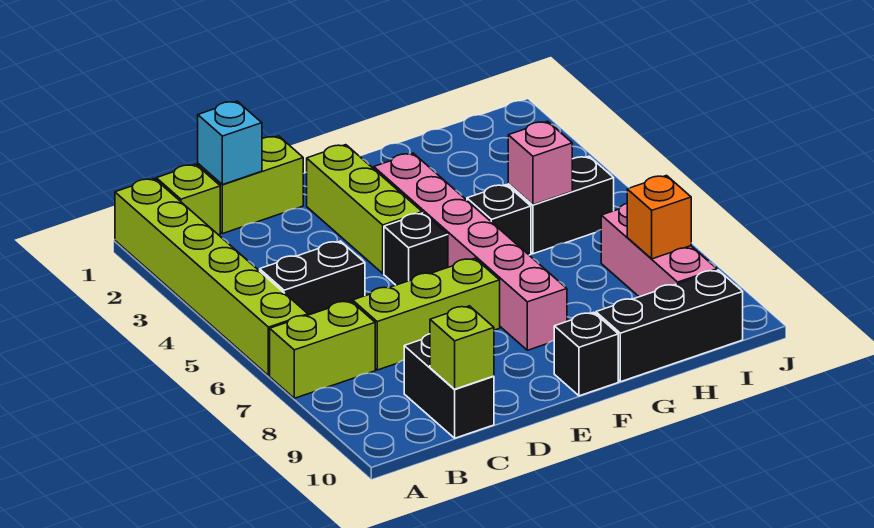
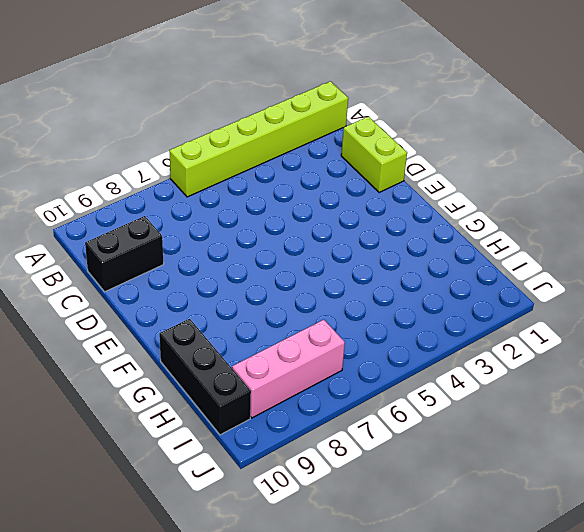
none -> lime brick A7:B7 level 1
none -> lime brick B1 level 1
none -> black brick B5:C5 level 1

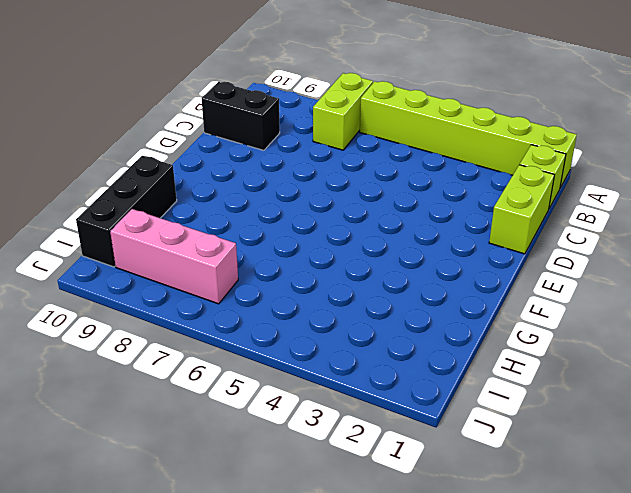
none -> black brick B5:C5 level 1
none -> lime brick C7:E7 level 1
none -> lime brick E2:E4 level 1

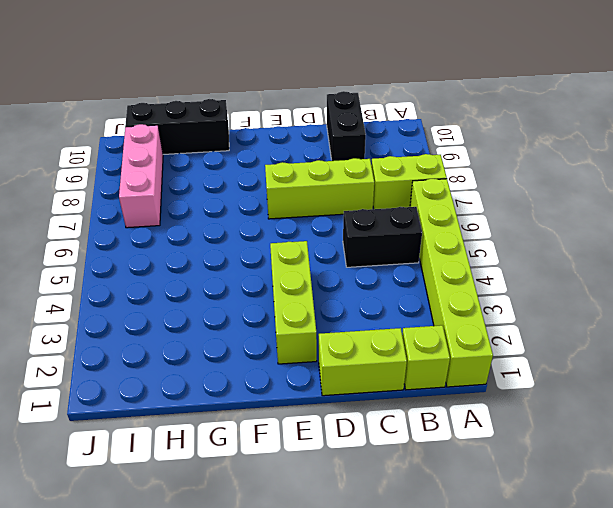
none -> black brick E5 level 1
none -> pink brick F3:F8 level 1
none -> black brick F10 level 1

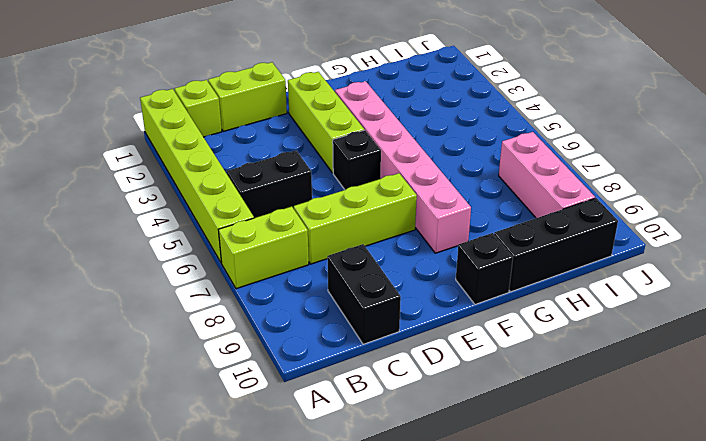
none -> black brick G5 level 1
none -> black brick H5:I5 level 1
none -> cyan brick C1 level 2

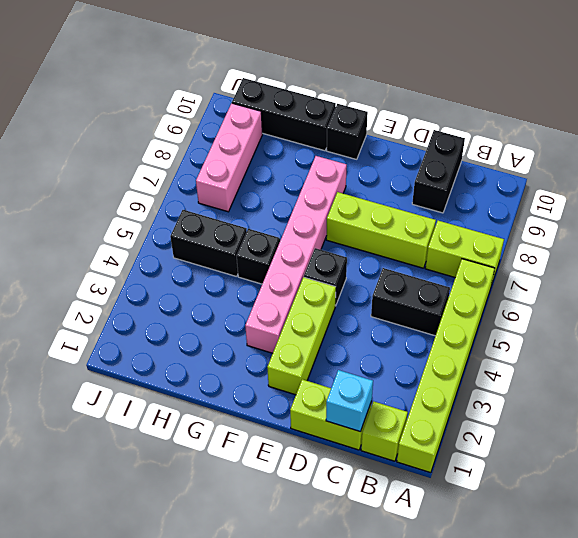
none -> lime brick C10 level 2
none -> pink brick H5 level 2
none -> orange brick I8 level 2

